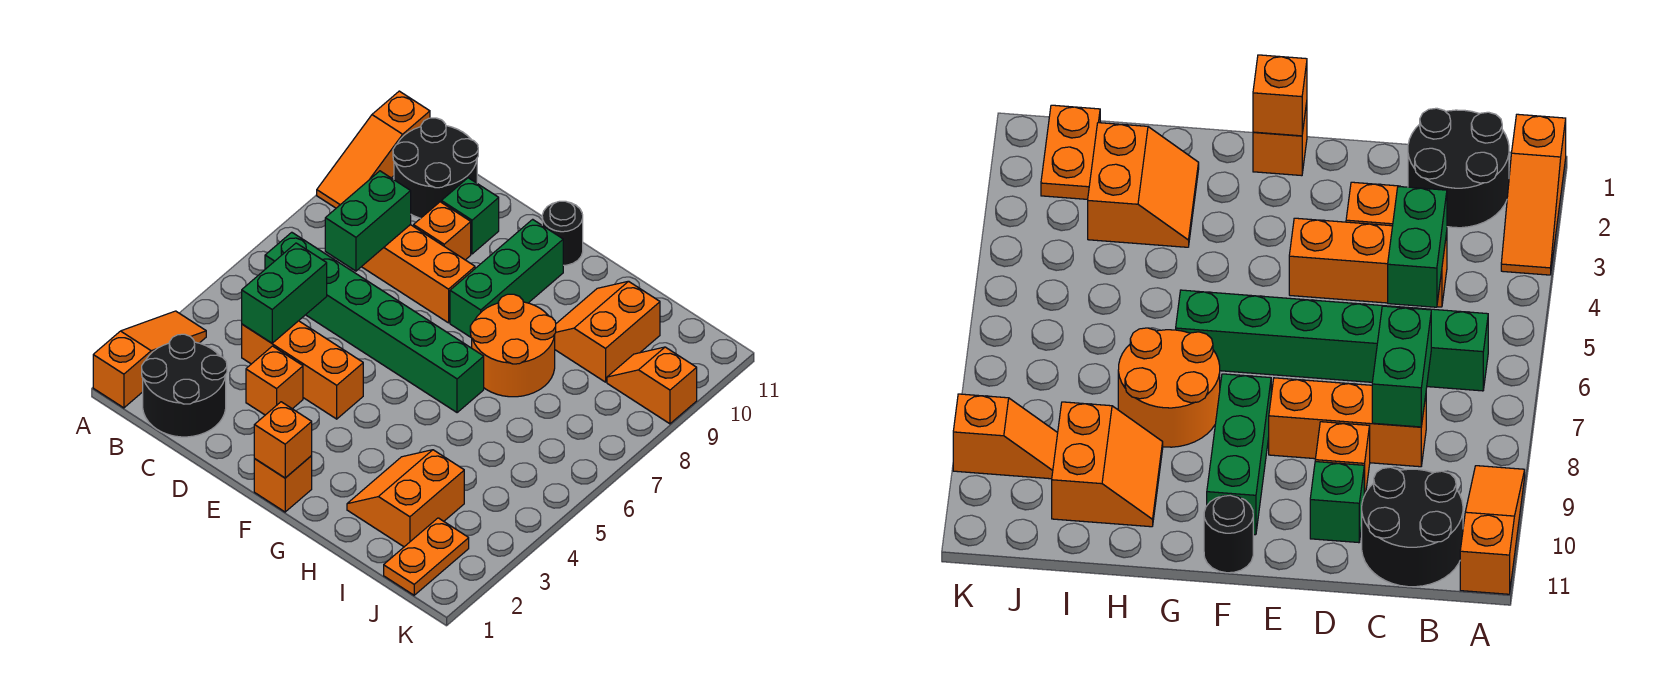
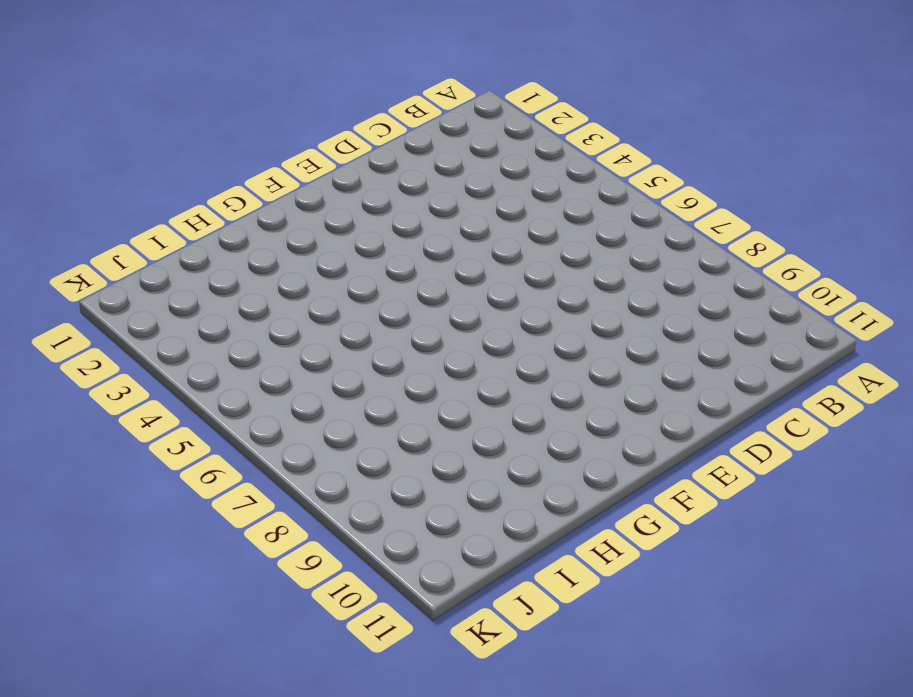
none -> orange slope A1:A3 level 1 top 1
none -> orange slope A9:A11 level 1 top 11
none -> black round brick B1:C2 level 1

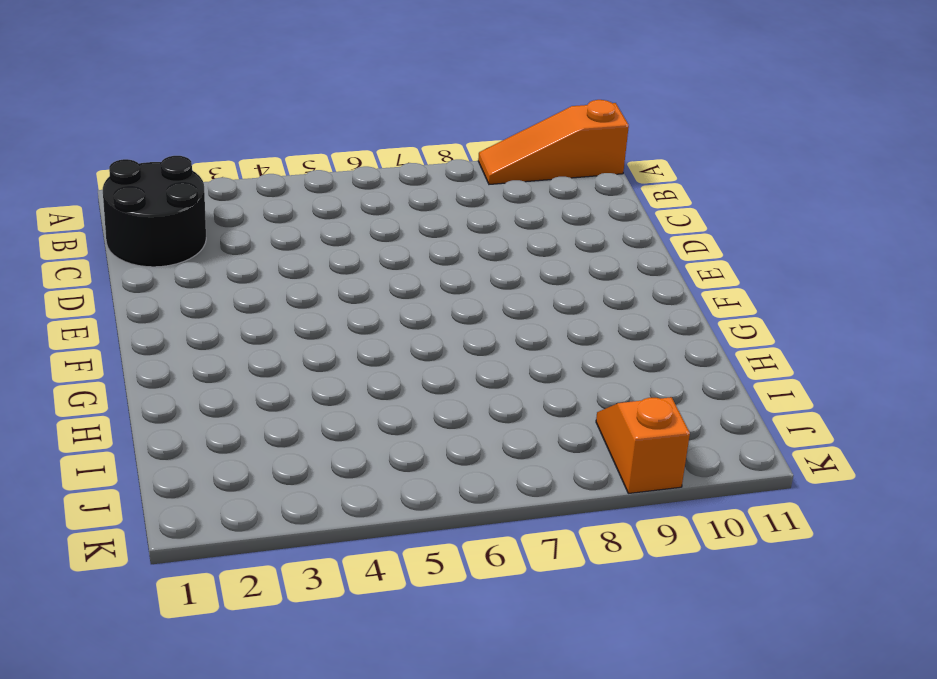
none -> orange slope A1:A3 level 1 top 1
none -> green brick B6:G6 level 1
none -> black round brick B10:C11 level 1

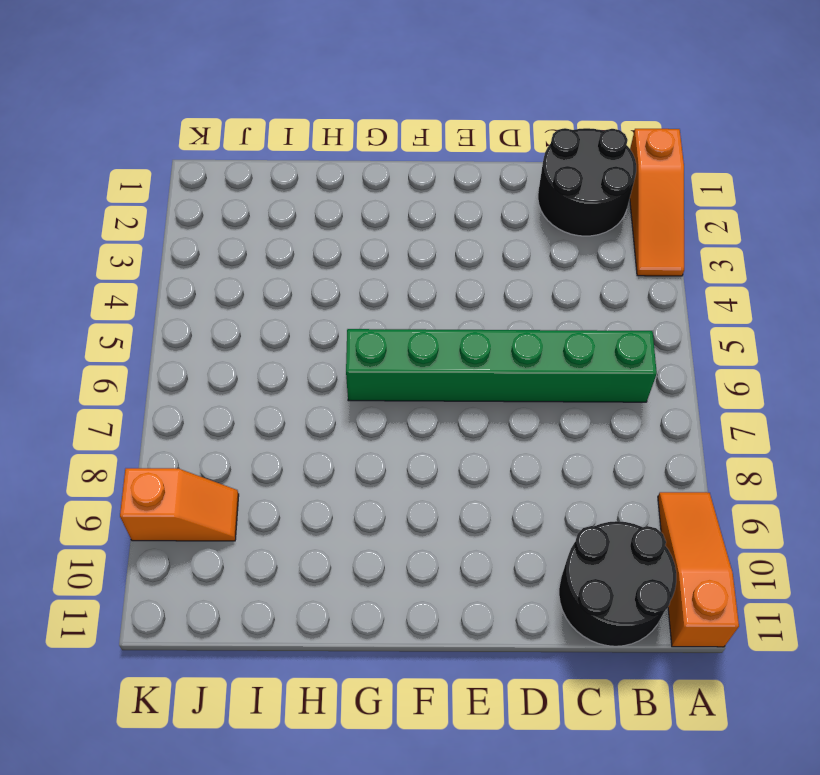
none -> orange brick C4:E4 level 1
none -> orange brick C8:E8 level 1
none -> orange brick D3 level 1

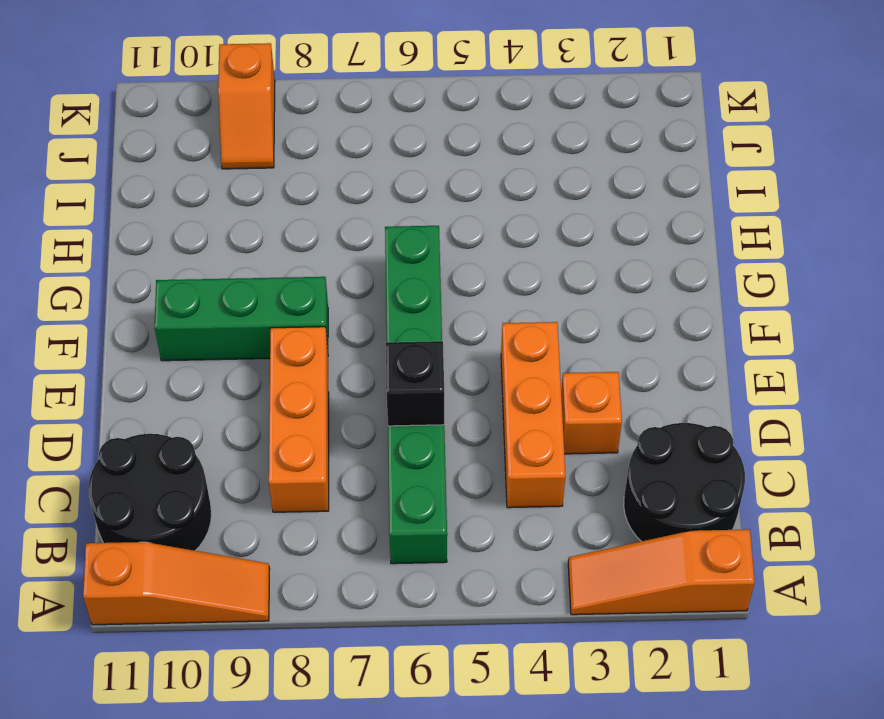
black brick D6 level 2 -> none
none -> orange brick D9 level 1
none -> green brick D10 level 1
none -> orange brick F1 level 1

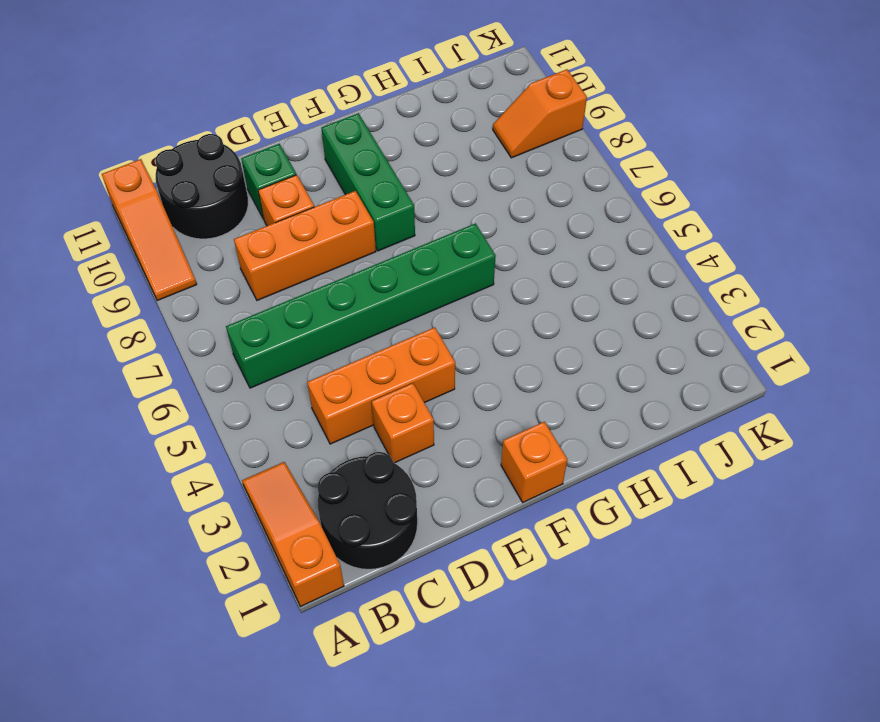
none -> black round brick F11 level 1
none -> orange round brick G7:H8 level 1
none -> orange slope H2:I3 level 1 top I

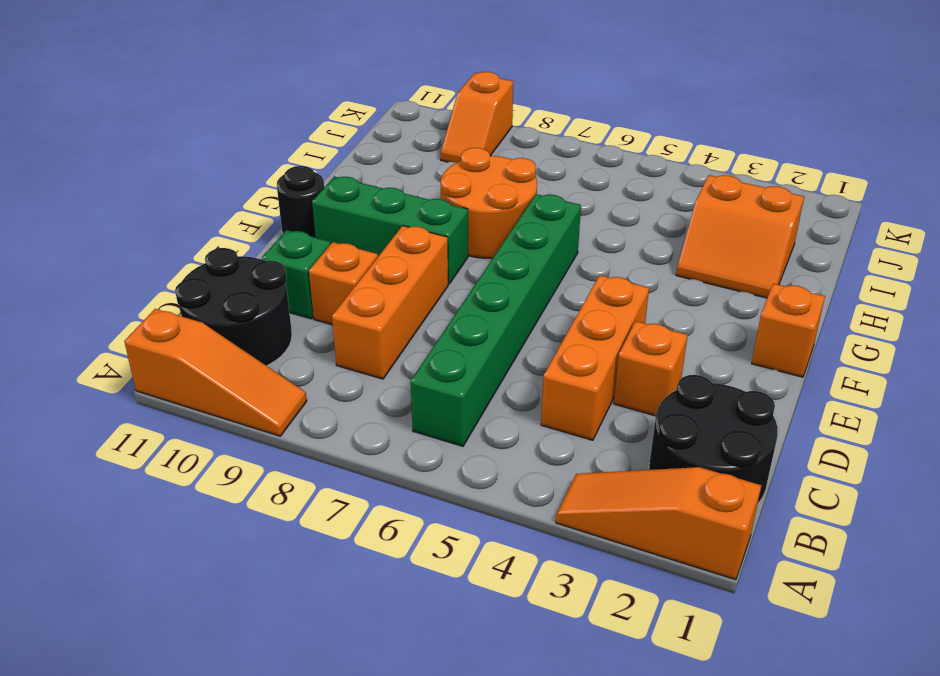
none -> orange slope H9:I10 level 1 top I
none -> orange plate J1:J2 level 1
none -> green brick C4:C5 level 2

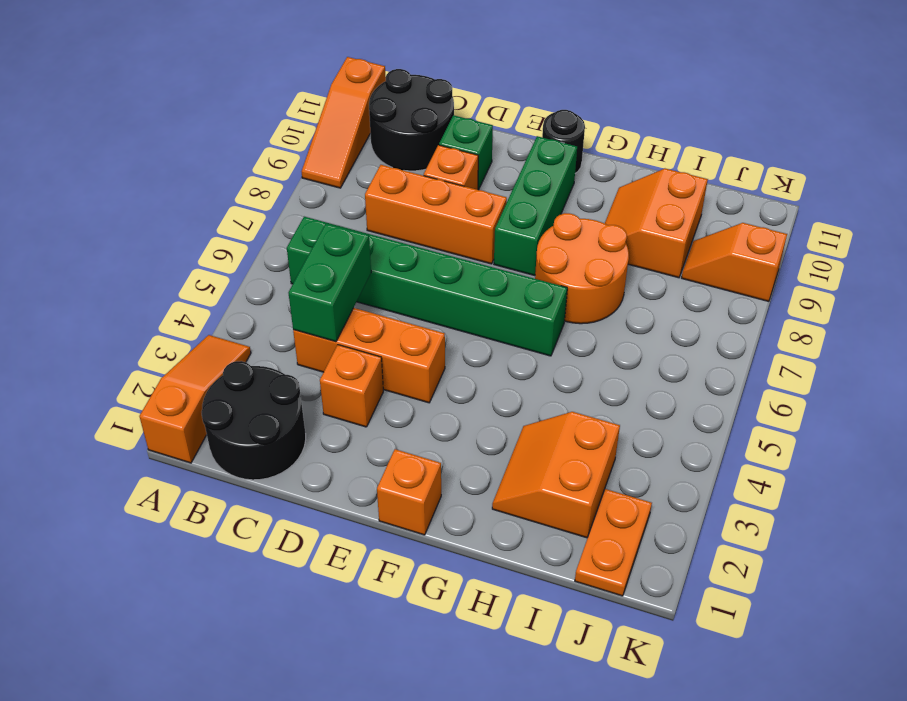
none -> green brick C7:C8 level 2
none -> orange brick F1 level 2

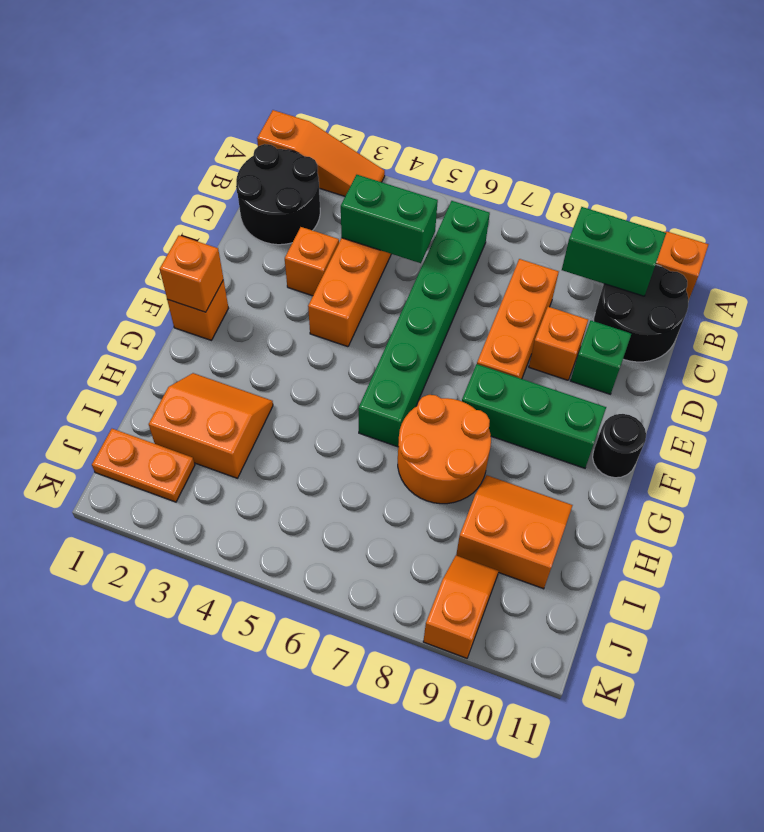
green brick B9:B10 level 2 -> green brick C7:C8 level 2

